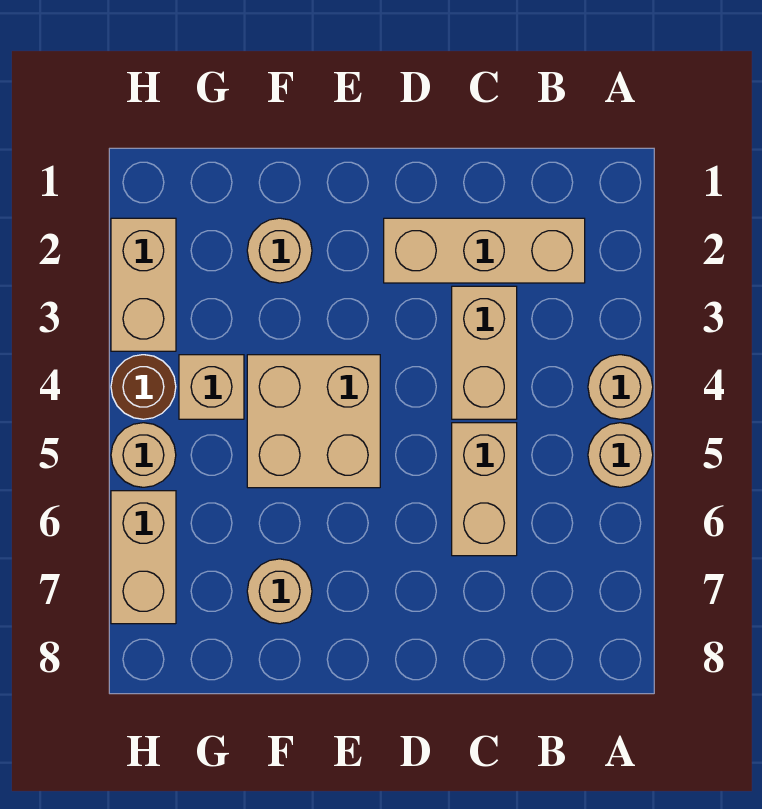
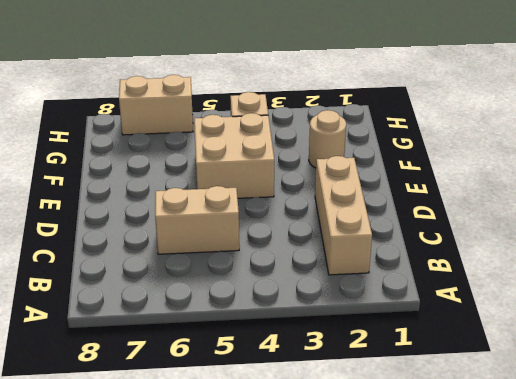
none -> tan round brick A4 level 1
none -> tan round brick A5 level 1
none -> tan brick C3:C4 level 1

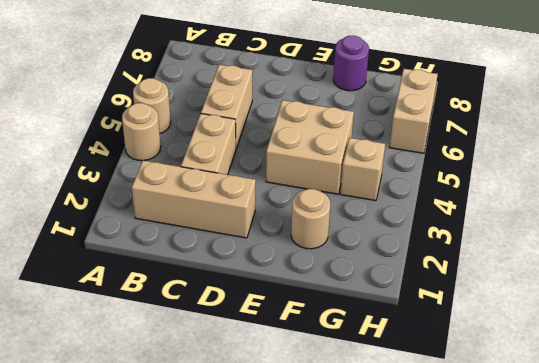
purple round brick F8 level 1 -> none
none -> tan round brick F7 level 1
none -> tan brick H2:H3 level 1
none -> brown round brick H4 level 1

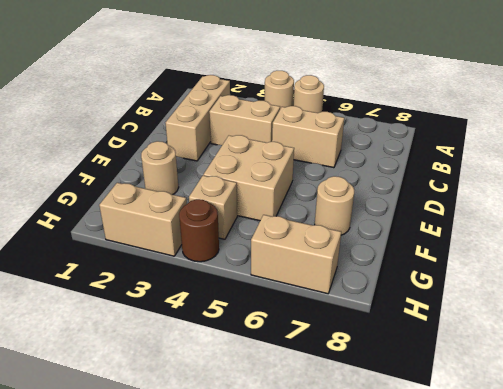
none -> tan round brick H5 level 1

